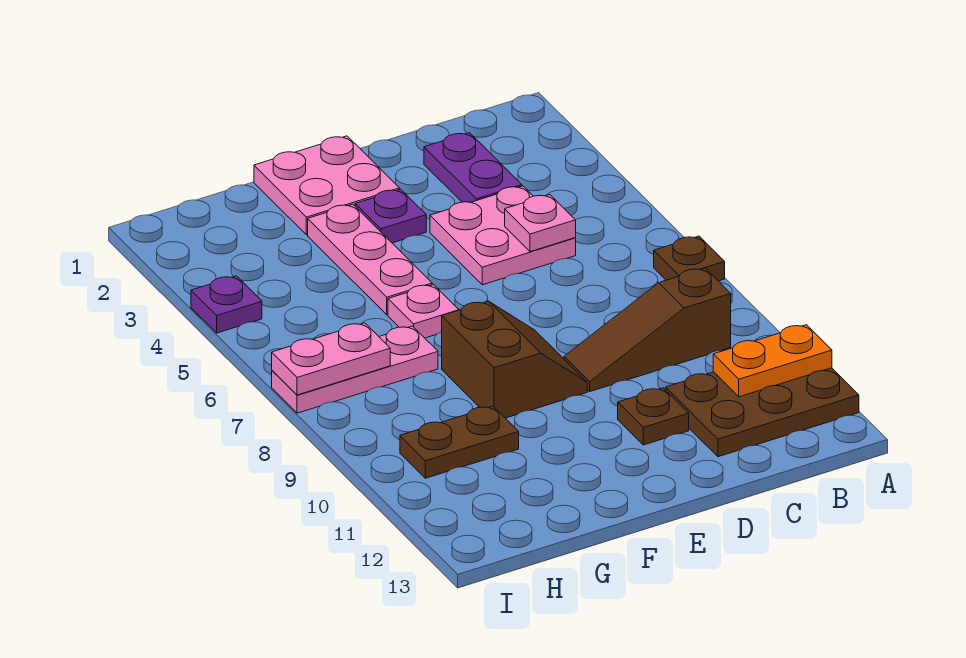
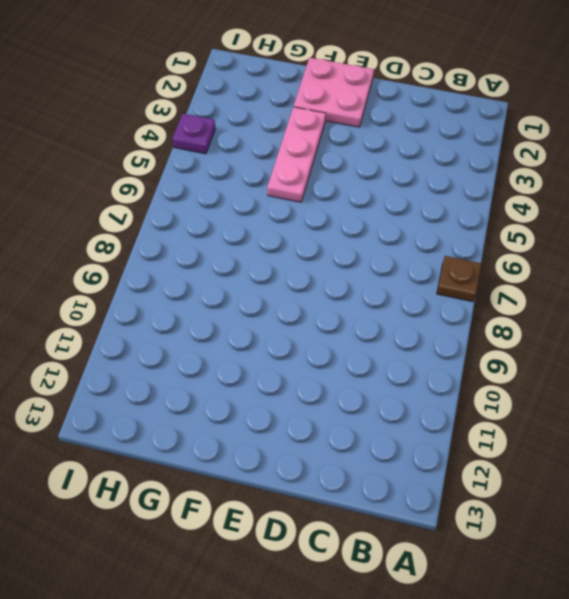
none -> brown plate A11:C12 level 1
none -> brown slope B9:D9 level 1 top B
none -> purple plate C2:C3 level 1

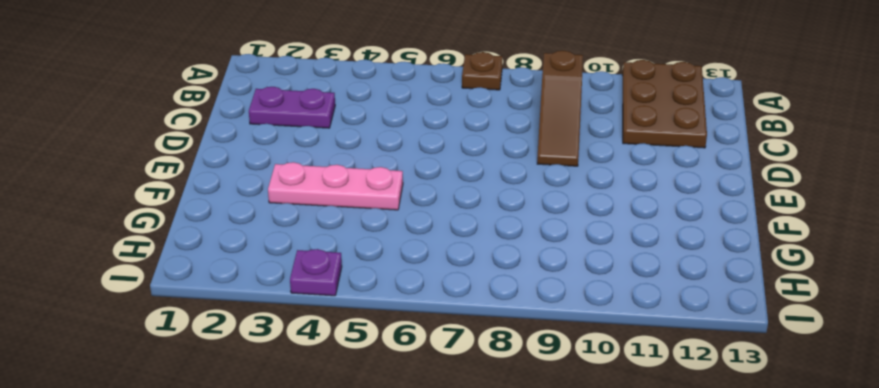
none -> pink plate C4:D5 level 1
none -> brown plate D11 level 1
none -> pink plate E1:F2 level 1

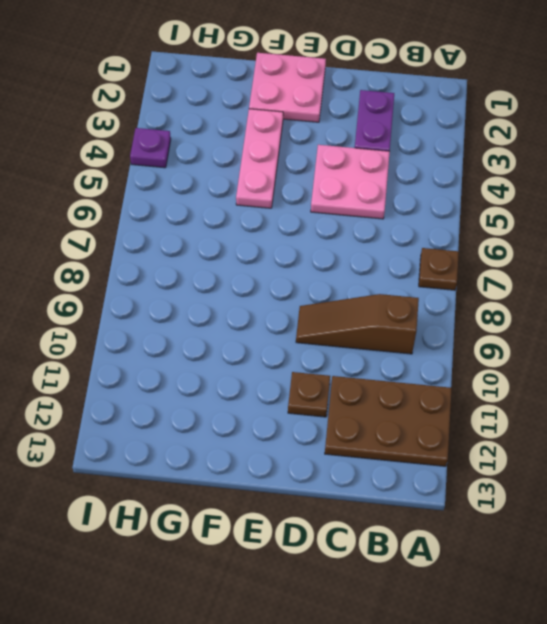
none -> purple plate E3 level 1
none -> brown slope E8:F9 level 1 top F
none -> pink plate F6 level 1

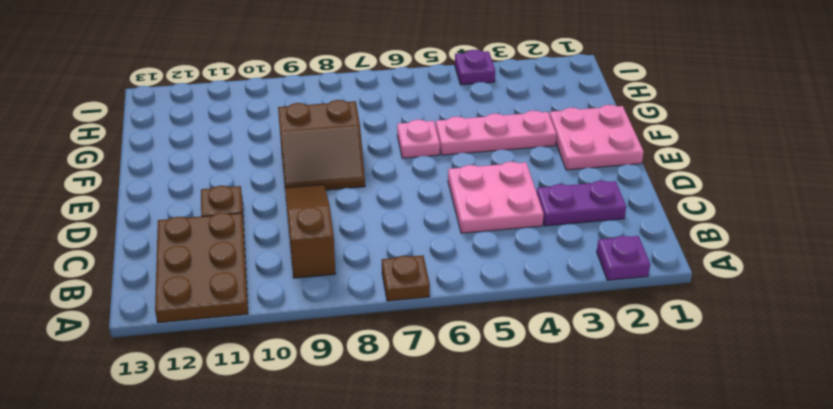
purple plate A2 level 1 -> purple plate E3 level 1
none -> pink plate G7:I7 level 1
none -> brown plate G10:H10 level 1
none -> orange plate A11:B11 level 2

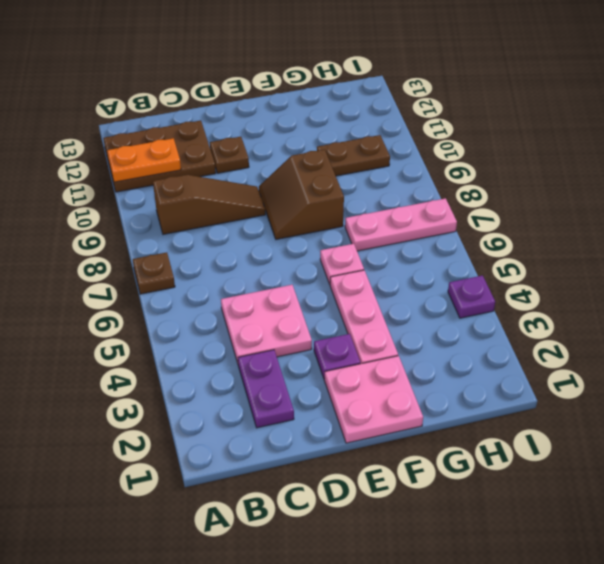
none -> pink plate C5 level 2
none -> pink plate H7:I7 level 2

